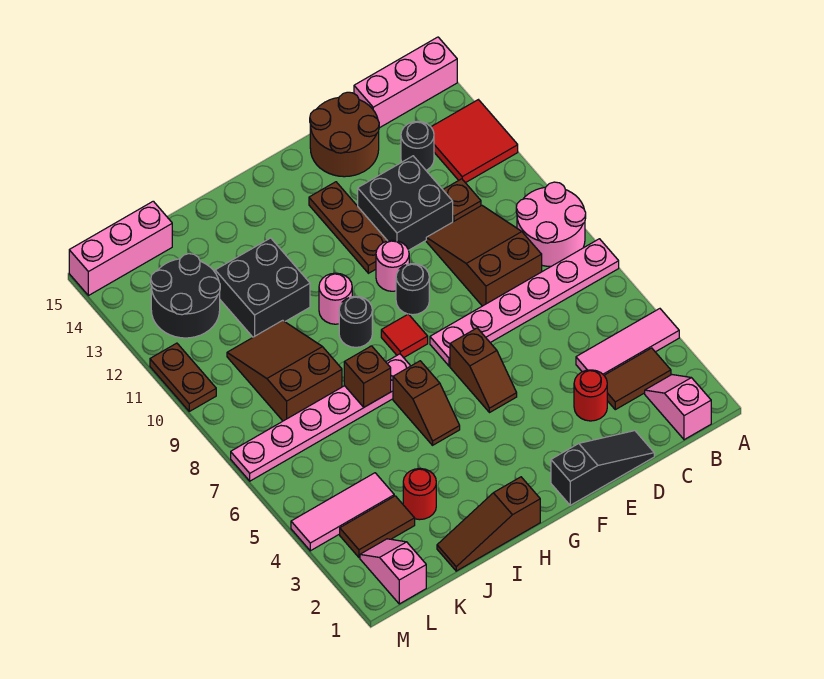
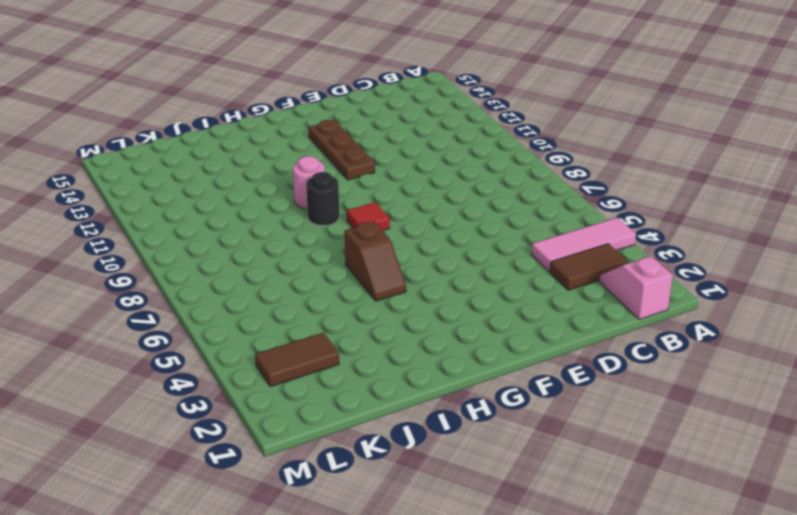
none -> pink plate A7:F7 level 1
none -> pink round brick A8:B9 level 1
none -> red tile A12:B13 level 1
none -> pink brick A15:C15 level 1

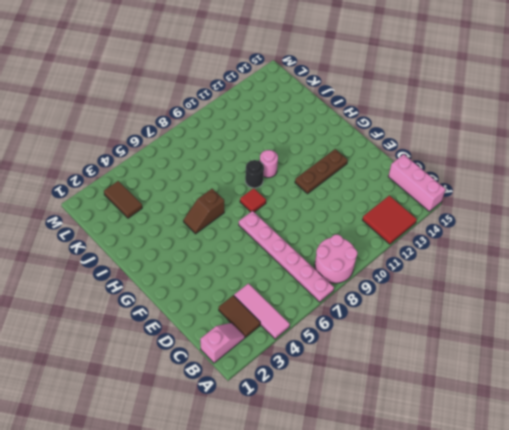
none -> brown slope C8:D10 level 1 top 8
none -> brown plate C11 level 1
none -> black round brick C13 level 1
none -> black slope D1:F1 level 1 top F

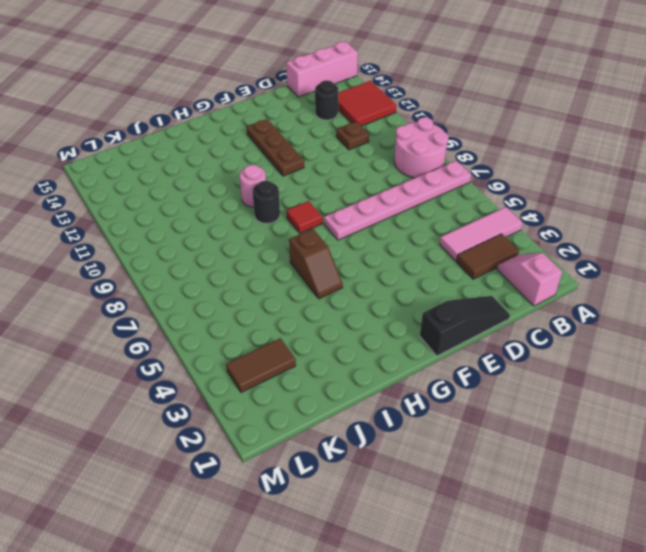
none -> brown slope C8:D10 level 1 top 8
none -> red round brick D3 level 1
none -> black brick D11:E12 level 1
none -> brown round brick D14:E15 level 1

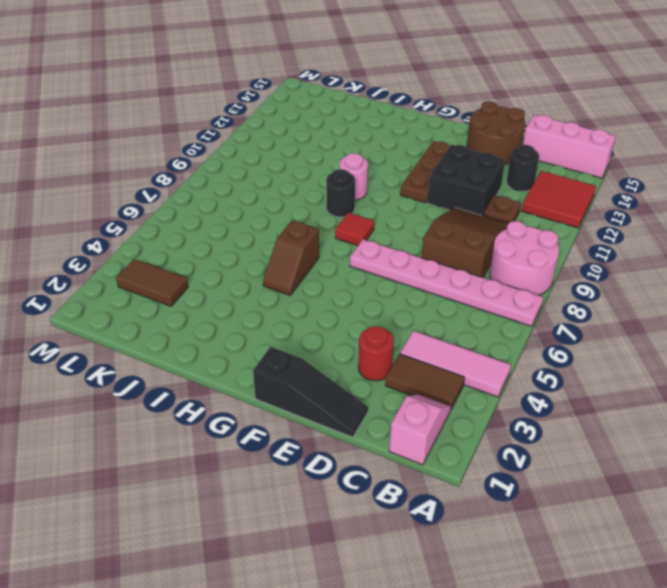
none -> brown slope F5:F6 level 1 top 6
none -> black round brick F9 level 1
none -> pink round brick F10 level 1
none -> brown slope H1:J1 level 1 top H

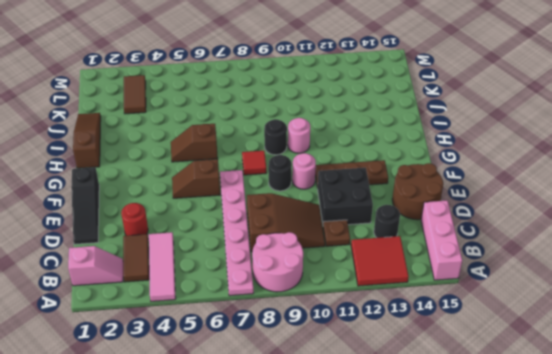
none -> pink plate H7:M7 level 1
none -> black brick I11:J12 level 1
none -> red round brick J3 level 1
none -> brown slope J8:K10 level 1 top 8

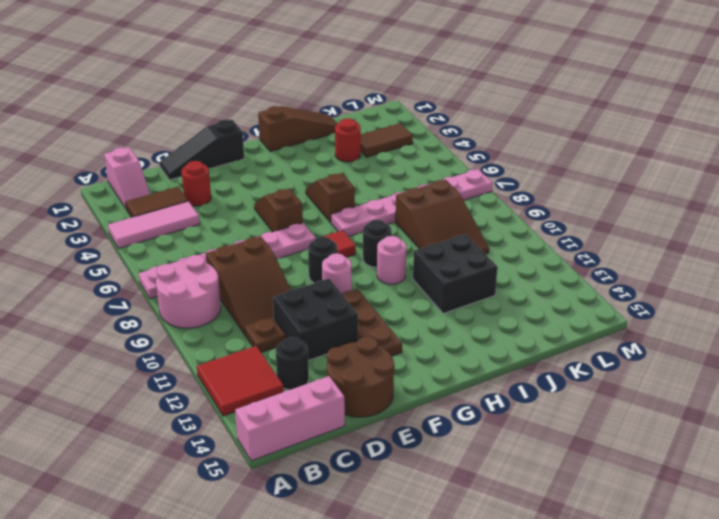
none -> pink tile K4:M4 level 1
none -> black round brick K12:L13 level 1
none -> pink brick K15:M15 level 1
none -> pink slope L1:L2 level 1 top 1

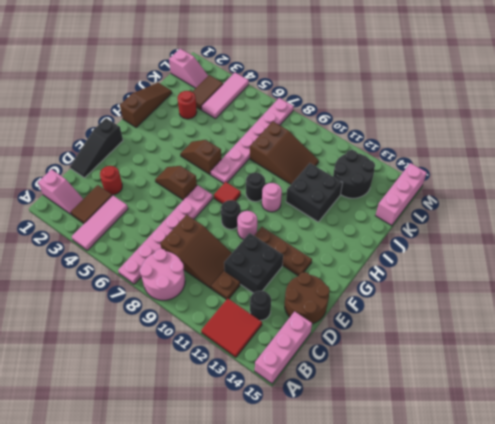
none -> brown plate M10:M11 level 1
none -> brown brick I7 level 2

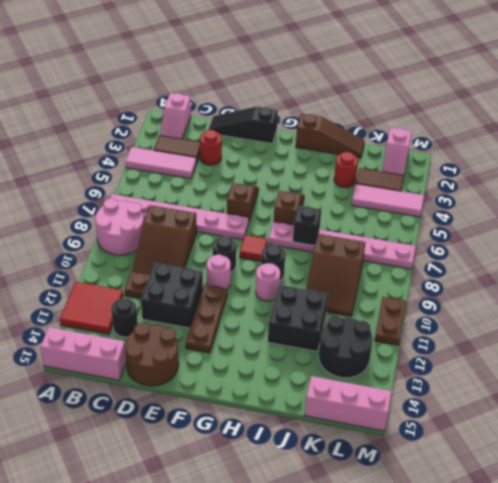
black brick I7 level 2 -> brown brick I7 level 2

